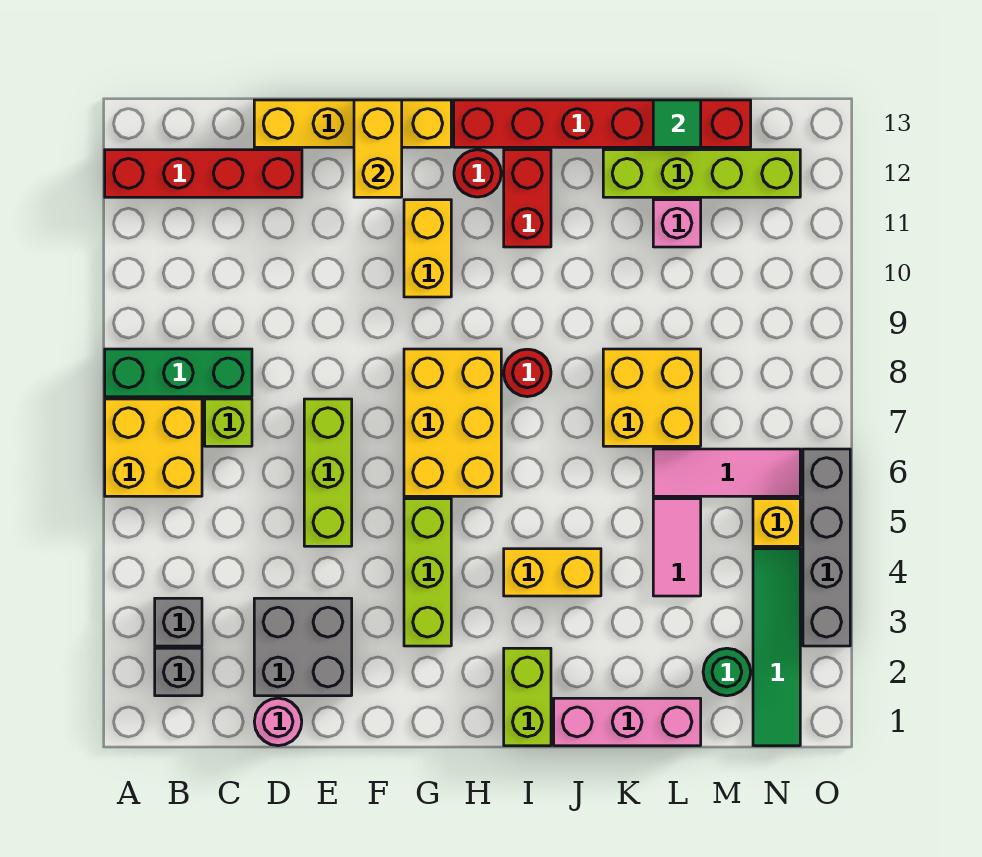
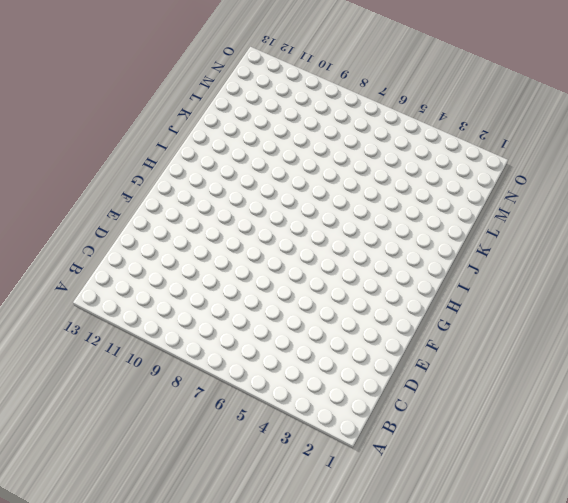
none -> yellow brick A6:B7 level 1
none -> green brick A8:C8 level 1
none -> red brick A12:D12 level 1
none -> grey brick B2 level 1

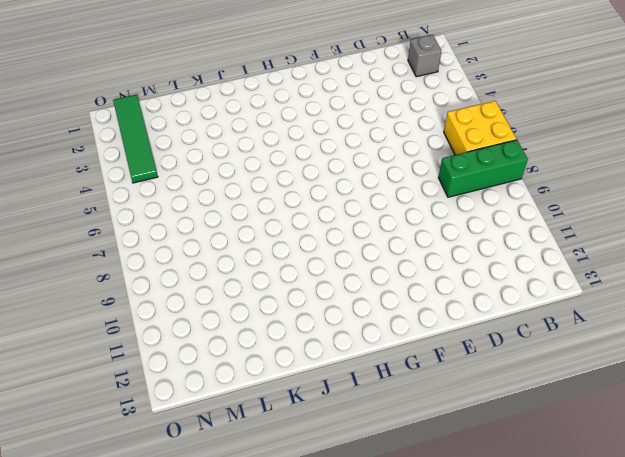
none -> red brick A12:D12 level 1
none -> grey brick B3 level 1
none -> lime brick C7 level 1
none -> pink round brick D1 level 1

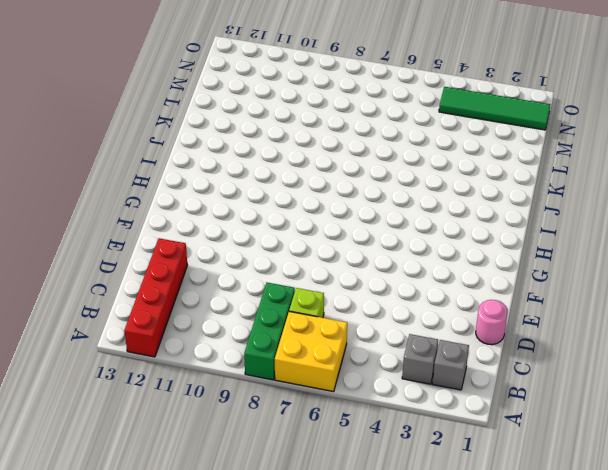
none -> grey brick D2:E3 level 1
none -> yellow brick D13:G13 level 1
none -> lime brick E5:E7 level 1
none -> lime brick G3:G5 level 1

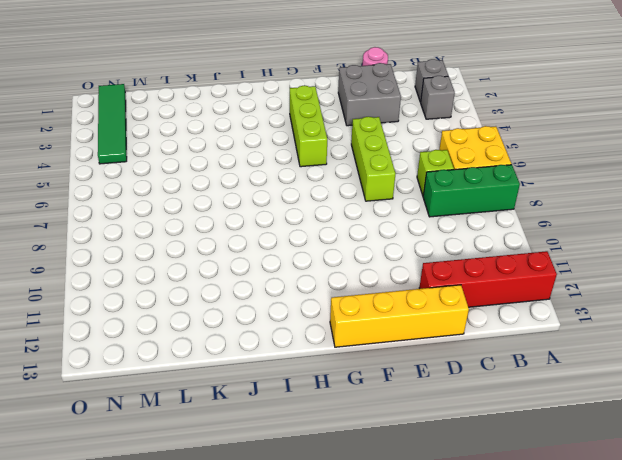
none -> yellow brick G6:H8 level 1
none -> yellow brick G10:G11 level 1
none -> red round brick H12 level 1
none -> red brick H13:M13 level 1

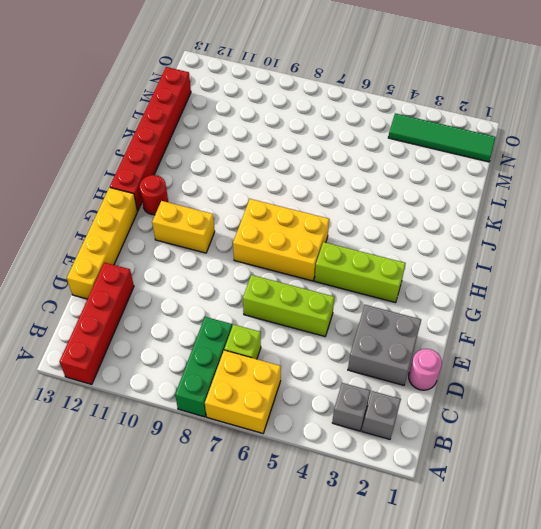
none -> lime brick I1:I2 level 1
none -> yellow brick I4:J4 level 1
none -> red round brick I8 level 1
none -> red brick I11:I12 level 1

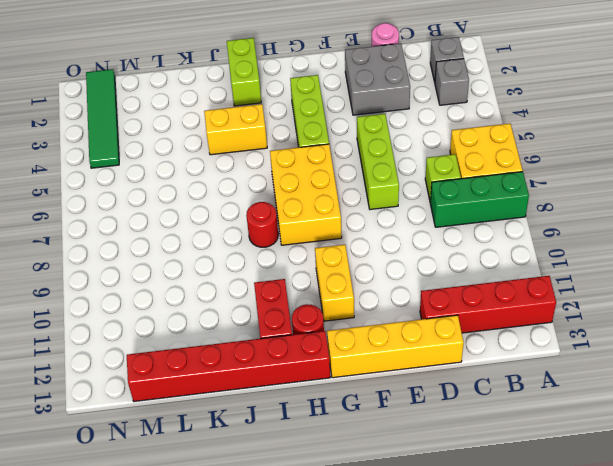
none -> pink brick J1:L1 level 1
none -> yellow brick K7:L8 level 1
none -> lime brick K12:N12 level 1
none -> pink tile L4:L5 level 1

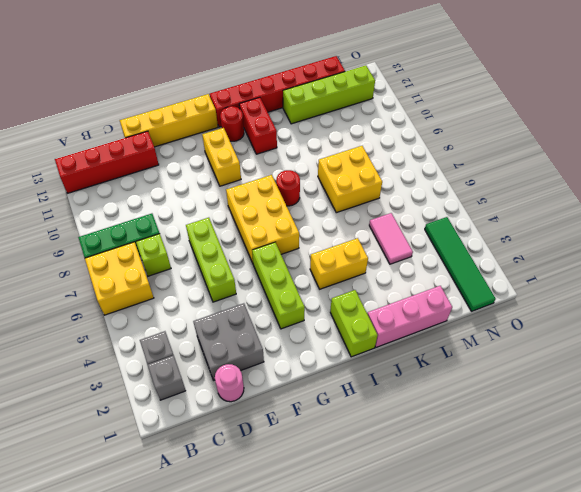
none -> pink tile L6:N6 level 1
none -> pink brick L11 level 1
none -> green round brick M2 level 1
none -> yellow brick N5 level 1

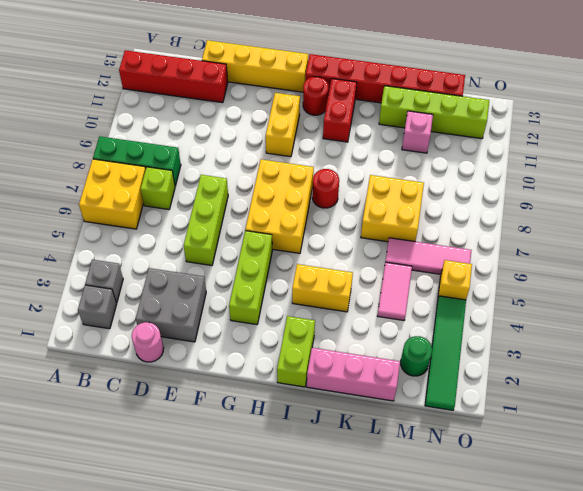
none -> grey brick O3:O6 level 1
none -> yellow brick F12:F13 level 2
none -> green tile L13 level 2

